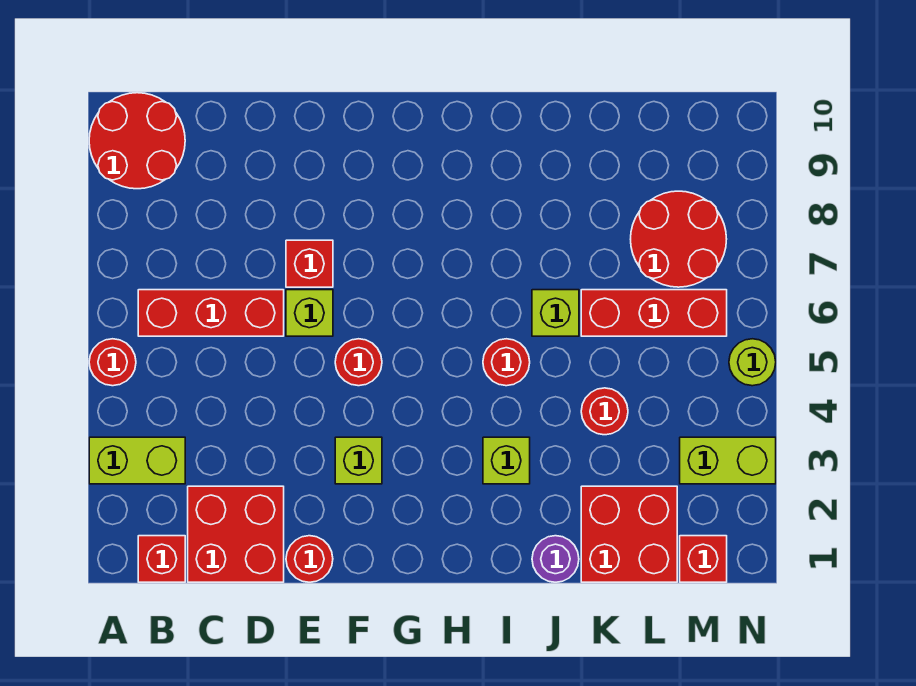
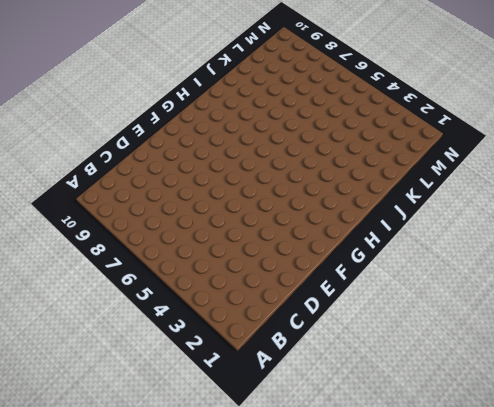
none -> lime brick A3:B3 level 1
none -> red round brick A5 level 1
none -> red round brick A9:B10 level 1

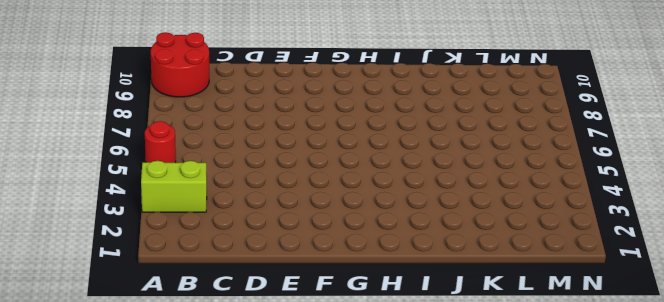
none -> red brick B1 level 1
none -> red brick B6:D6 level 1
none -> red brick C1:D2 level 1

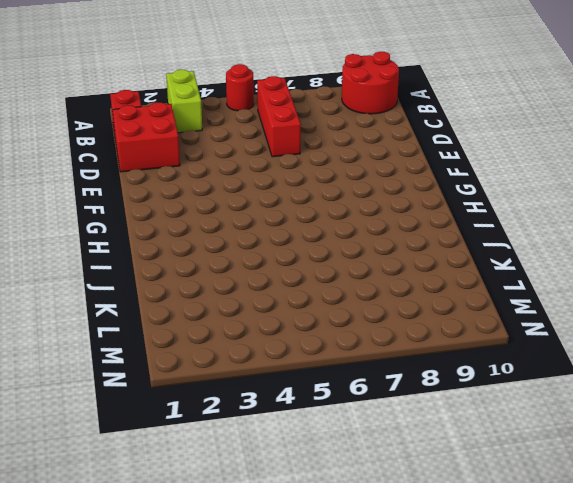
none -> red round brick E1 level 1
none -> lime brick E6 level 1
none -> red brick E7 level 1

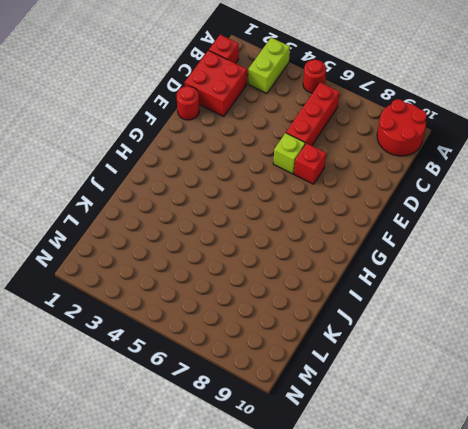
none -> lime brick F3 level 1
none -> red round brick F5 level 1
none -> lime brick I3 level 1

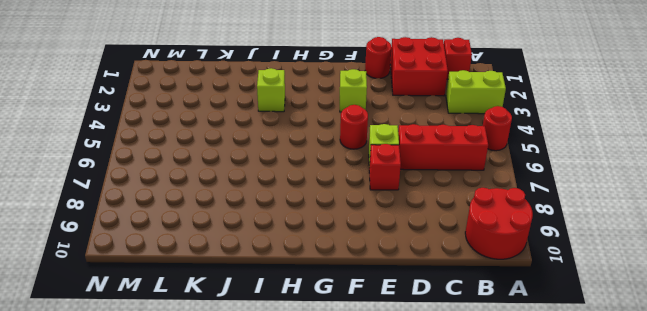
none -> red round brick I5 level 1
none -> purple round brick J1 level 1
none -> lime brick J6 level 1

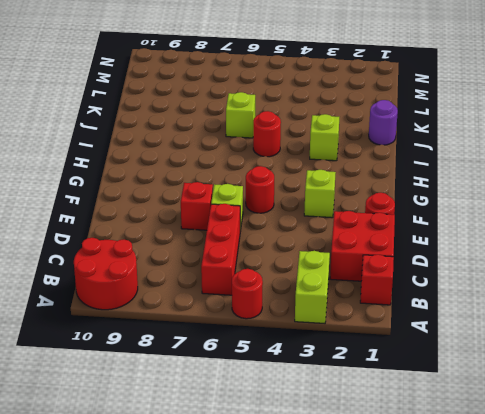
none -> red brick K1:L2 level 1
none -> red round brick K4 level 1
none -> red brick K6:M6 level 1

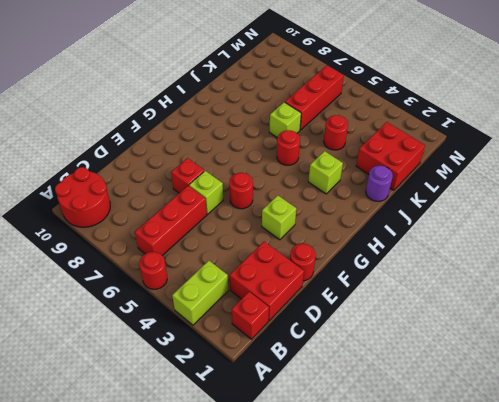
none -> red round brick L7:M8 level 1
none -> red brick M1 level 1
none -> lime brick M3:N3 level 1

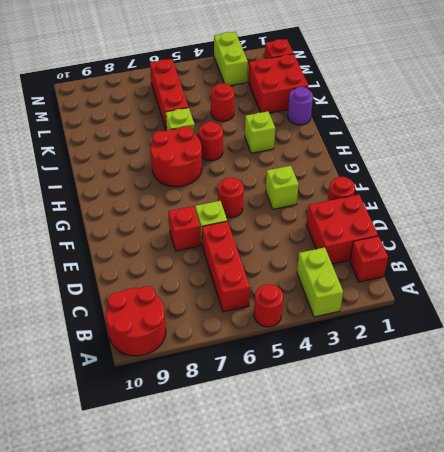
red round brick H6:I7 level 1 -> red round brick L7:M8 level 1
none -> lime round brick N5 level 1

